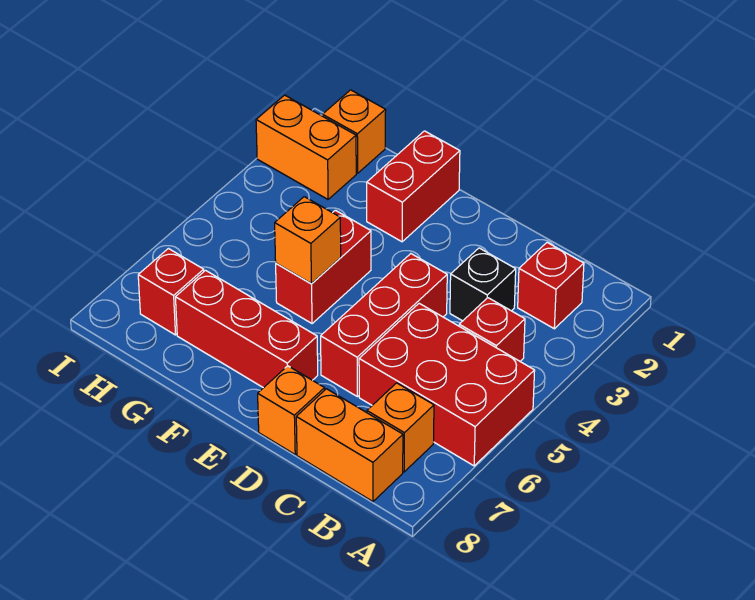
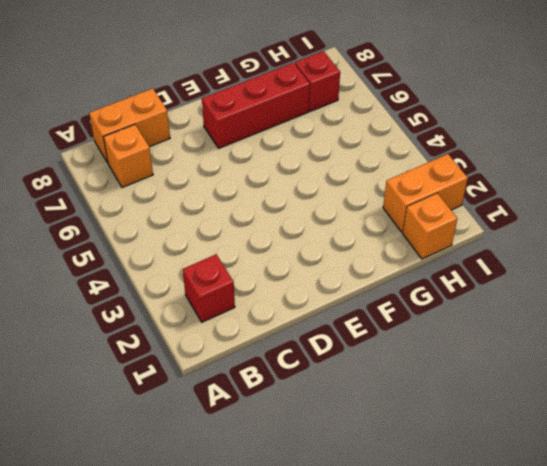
none -> red brick A5:C6 level 1
none -> red brick B4 level 1
none -> black brick C3 level 1

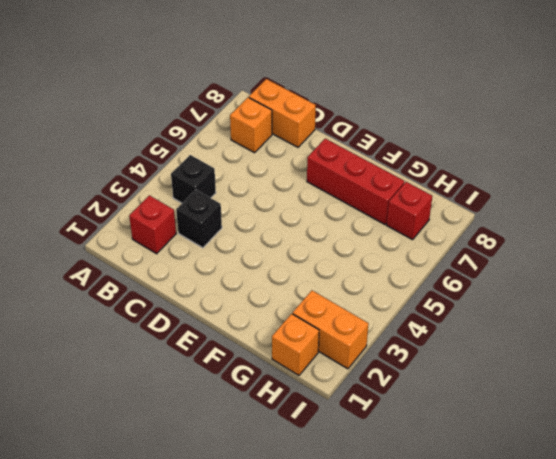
black brick B4 level 1 -> red brick B4 level 1
none -> red brick A5:C6 level 1
none -> red brick D4:D6 level 1
none -> orange brick D8 level 1

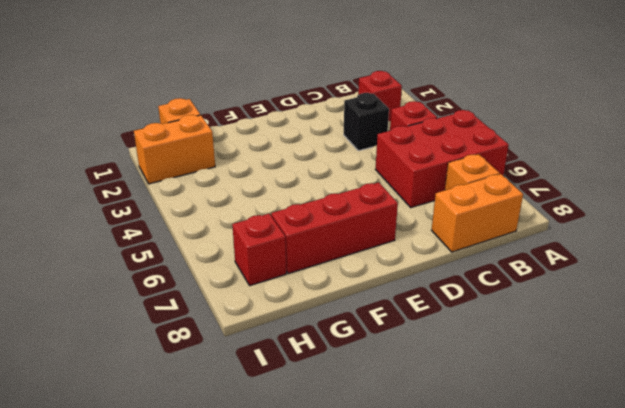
none -> red brick D4:D6 level 1
none -> orange brick D8 level 1
none -> red brick F1:F2 level 1

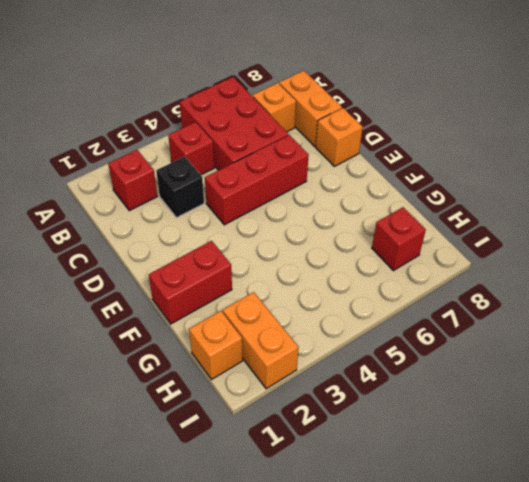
none -> red brick E7:G7 level 1
none -> red brick F4:F5 level 1
none -> orange brick F5 level 2

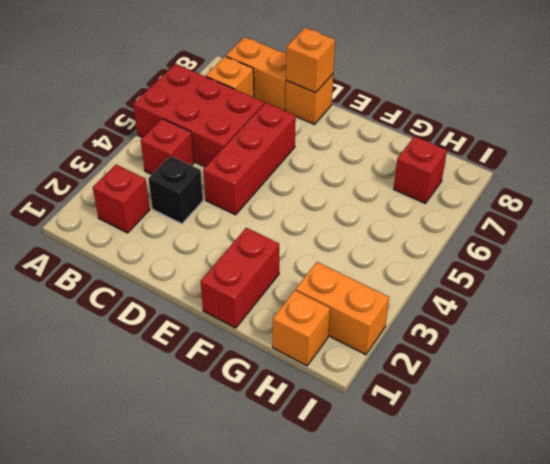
orange brick D8 level 2 -> orange brick F5 level 2
none -> red brick E7:G7 level 1
none -> red brick F4:F5 level 1

